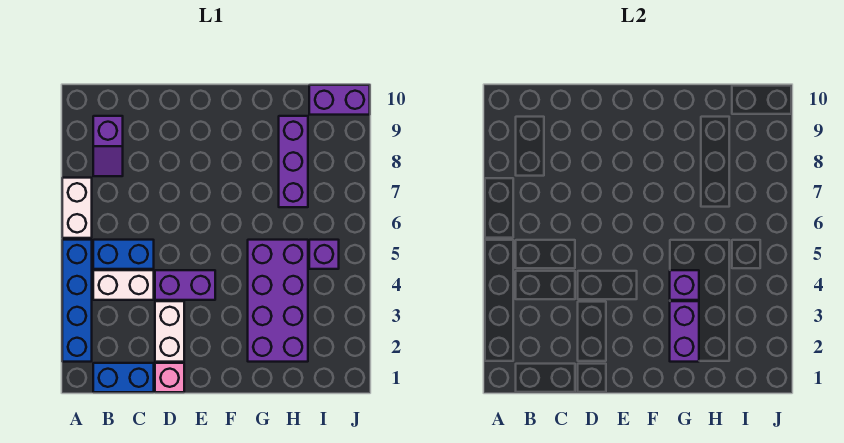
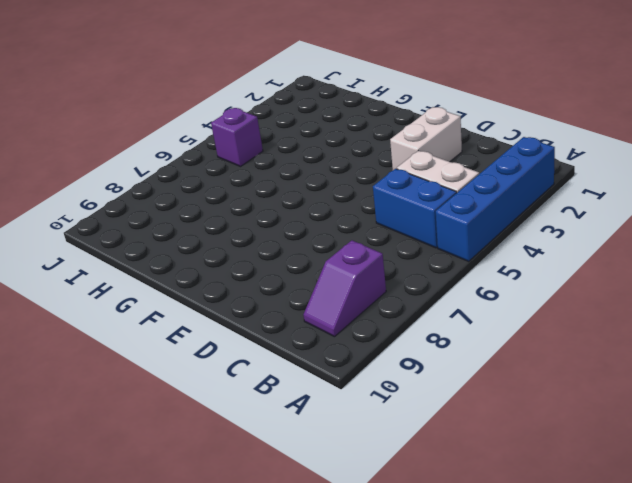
purple slope B8:B9 level 1 top 8 -> purple slope B8:B9 level 1 top 9
none -> white brick A6:A7 level 1
none -> blue brick B1:C1 level 1
none -> pink brick D1 level 1

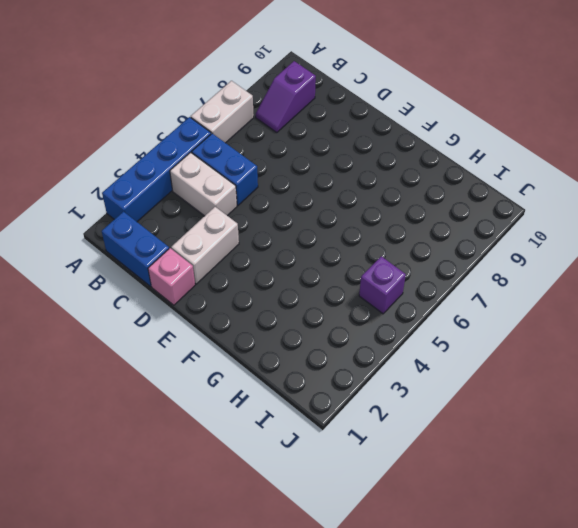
none -> purple brick D4:E4 level 1
none -> purple brick G2:H5 level 1
none -> purple brick H7:H9 level 1

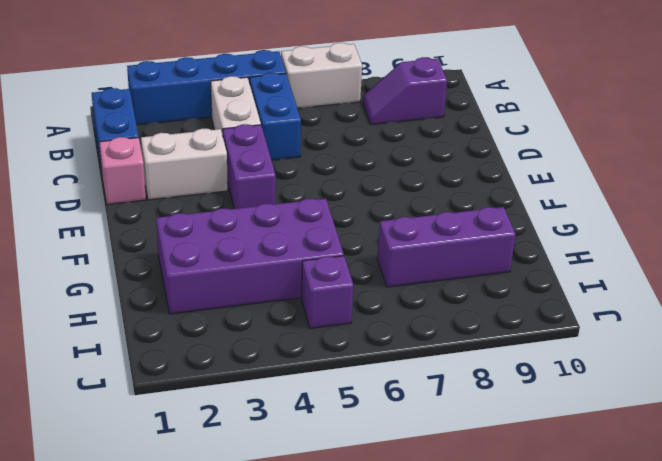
none -> purple brick I10:J10 level 1
none -> purple brick G2:G3 level 2
none -> purple brick G4 level 2

